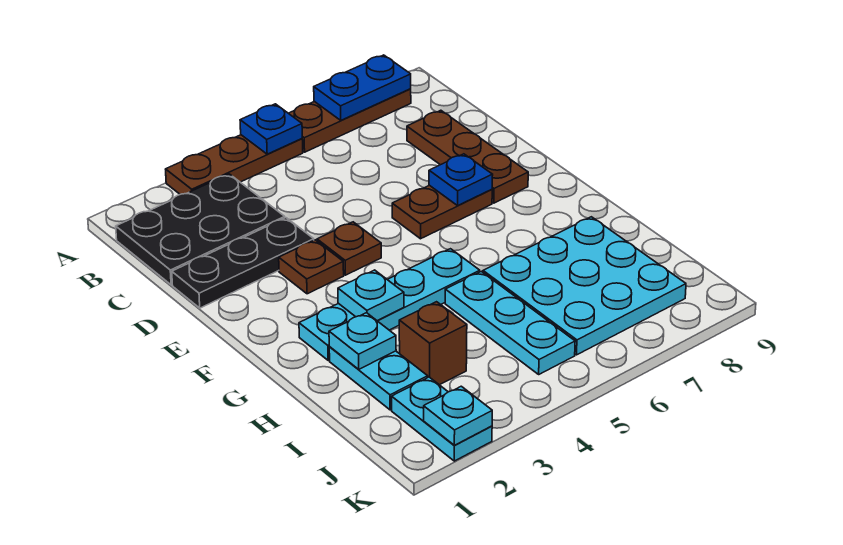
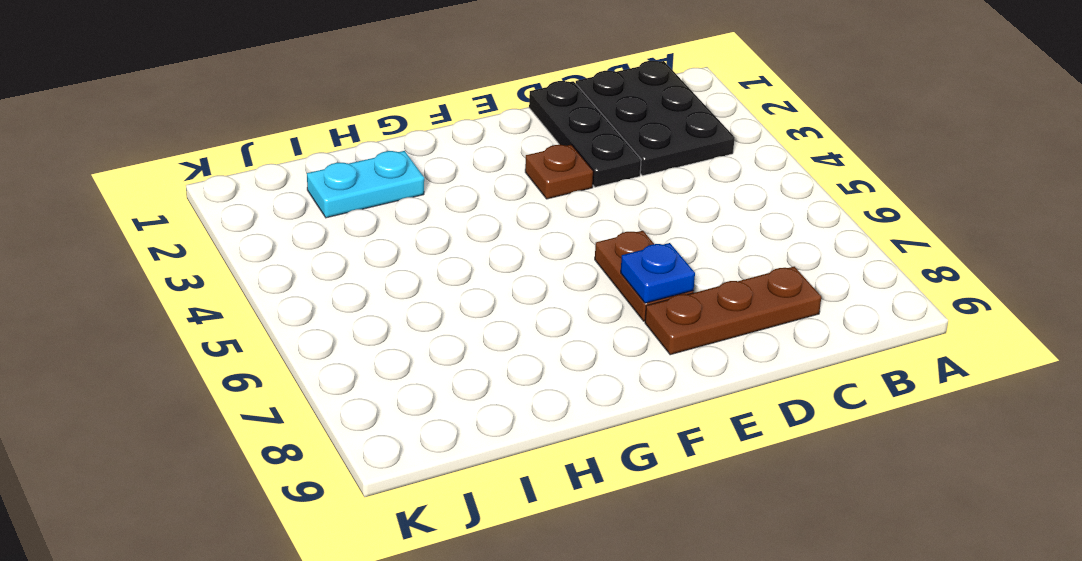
none -> brown plate A3:A5 level 1
none -> brown plate A6:A8 level 1
none -> brown plate E4 level 1

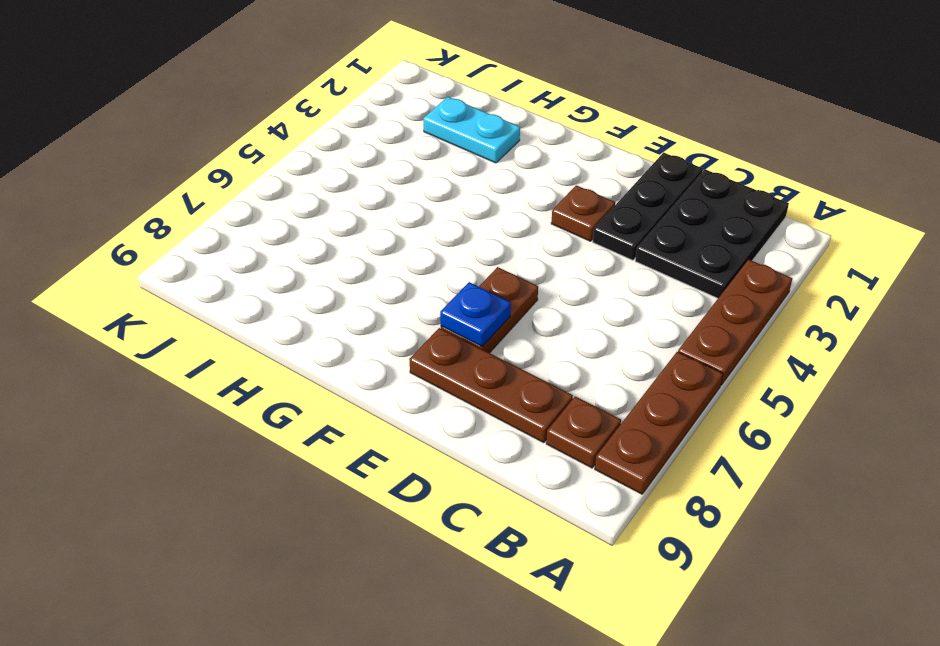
brown plate B8 level 1 -> brown plate E4 level 1
none -> cyan plate G2:G5 level 1
none -> cyan plate H5:J5 level 1
none -> cyan plate H6:J8 level 1

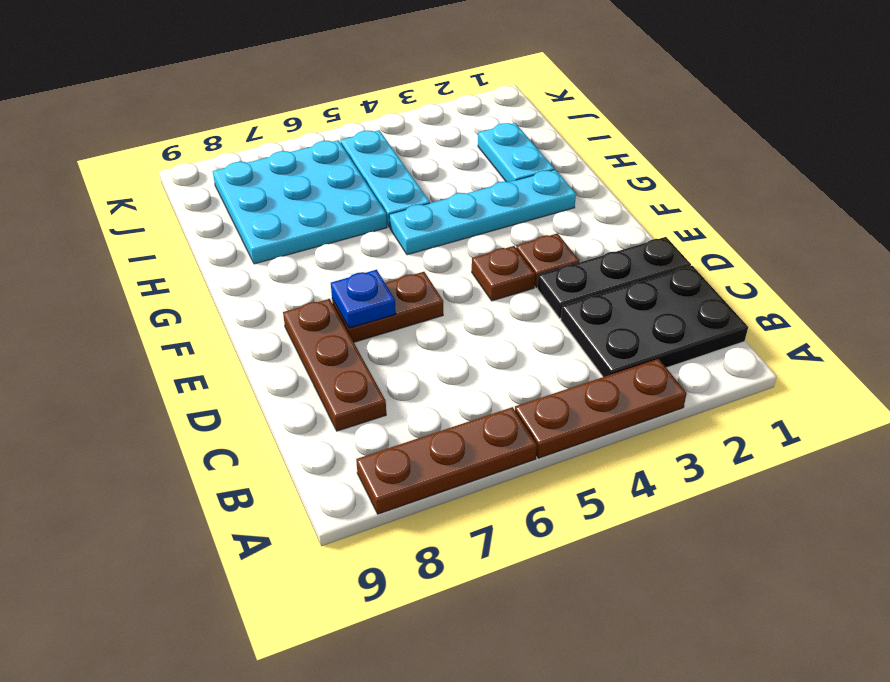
none -> brown brick I3 level 1
none -> cyan plate J2:K2 level 1
none -> blue plate A5 level 2

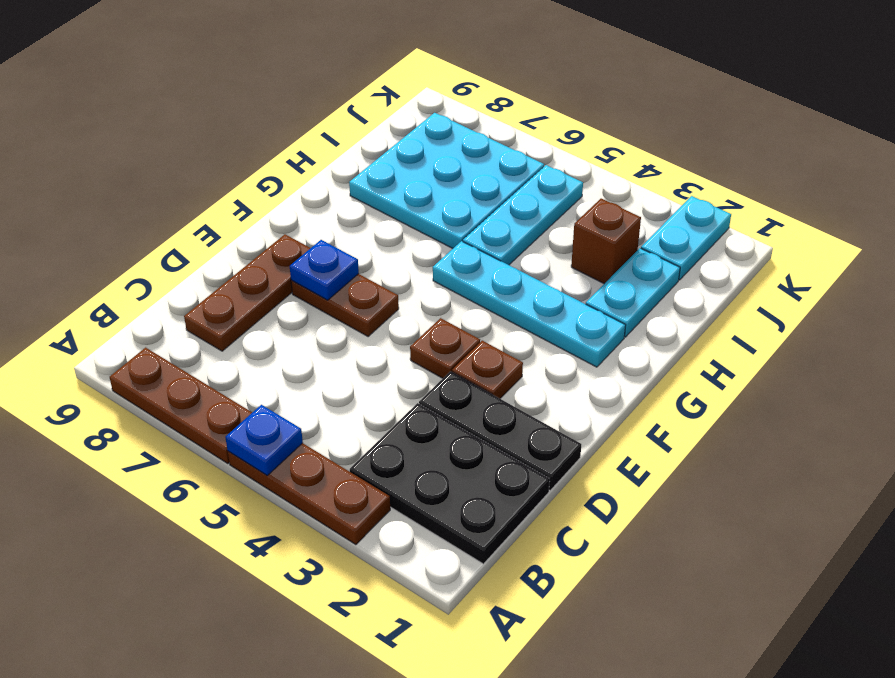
none -> blue plate A7:A8 level 2
none -> cyan plate G3 level 2
none -> cyan plate H2 level 2

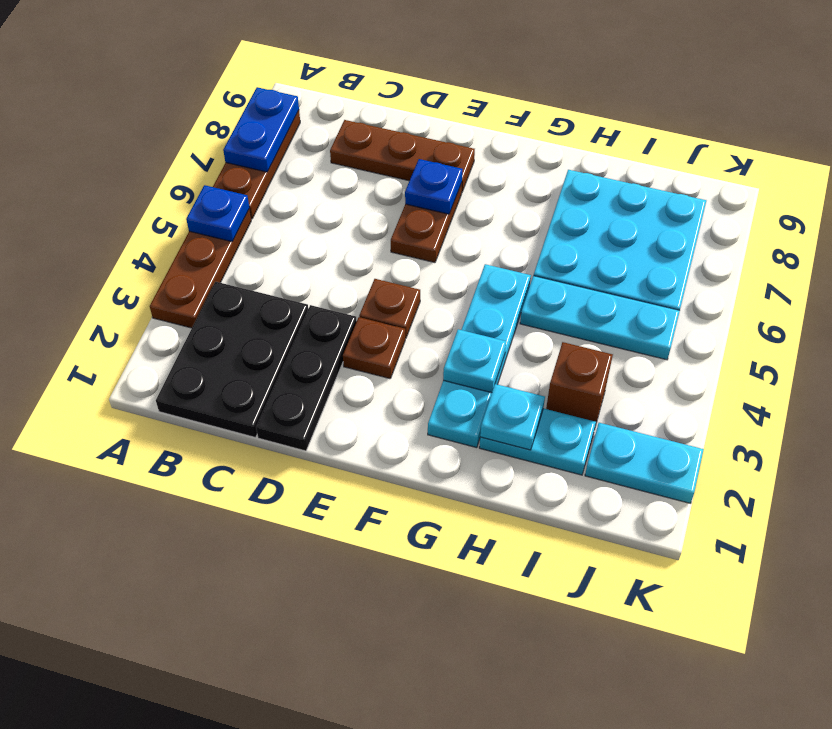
none -> cyan plate K2 level 2

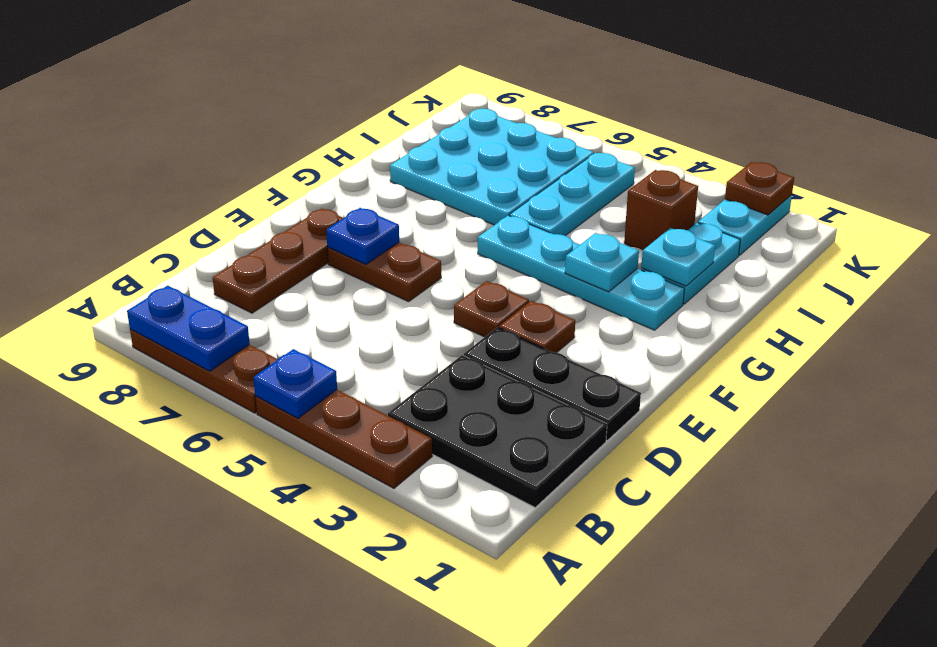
brown plate K2 level 2 -> cyan plate K2 level 2

